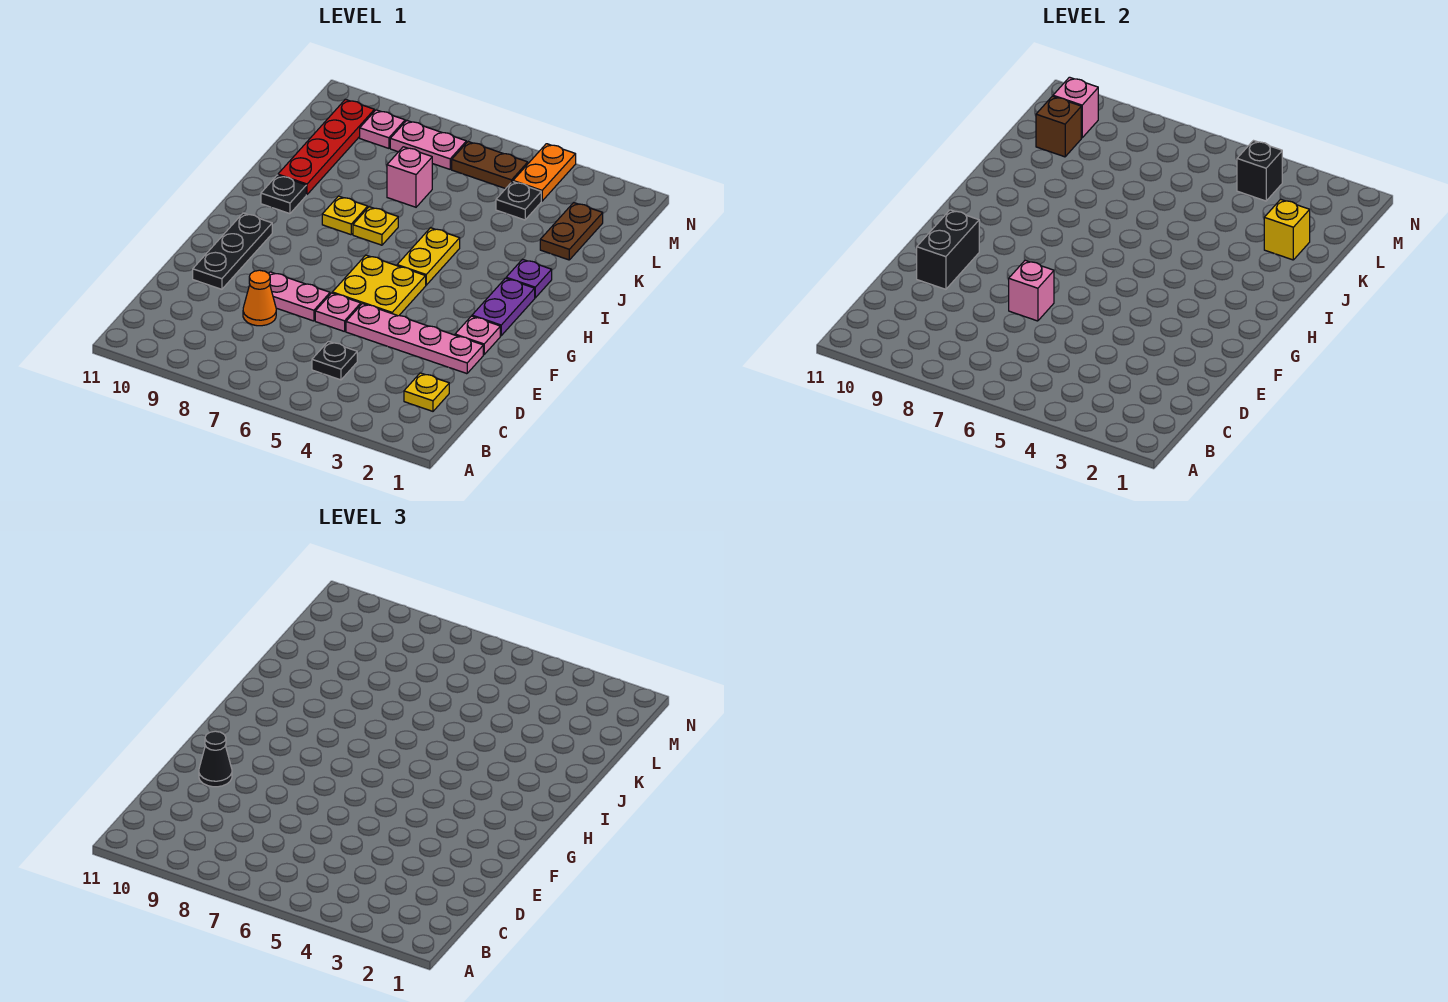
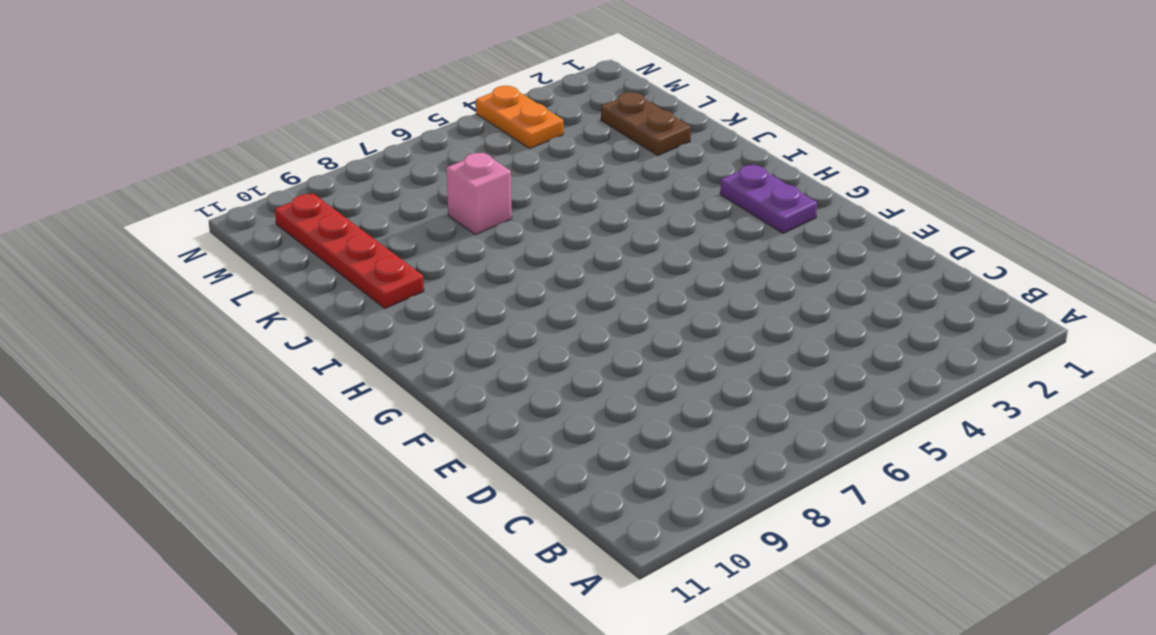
none -> yellow plate C2 level 1
none -> black plate C5 level 1
none -> orange cone D8 level 1
none -> pink plate E2:E5 level 1

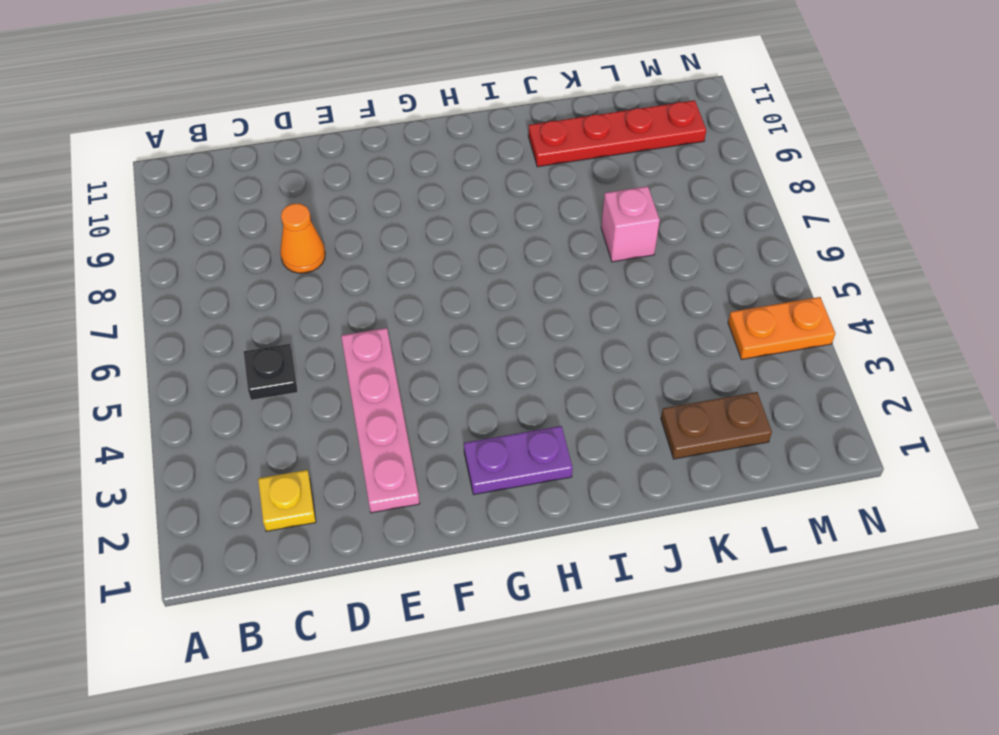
none -> pink plate E6 level 1
none -> pink plate E7:E8 level 1
none -> black plate E10:G10 level 1
none -> pink plate F2 level 1

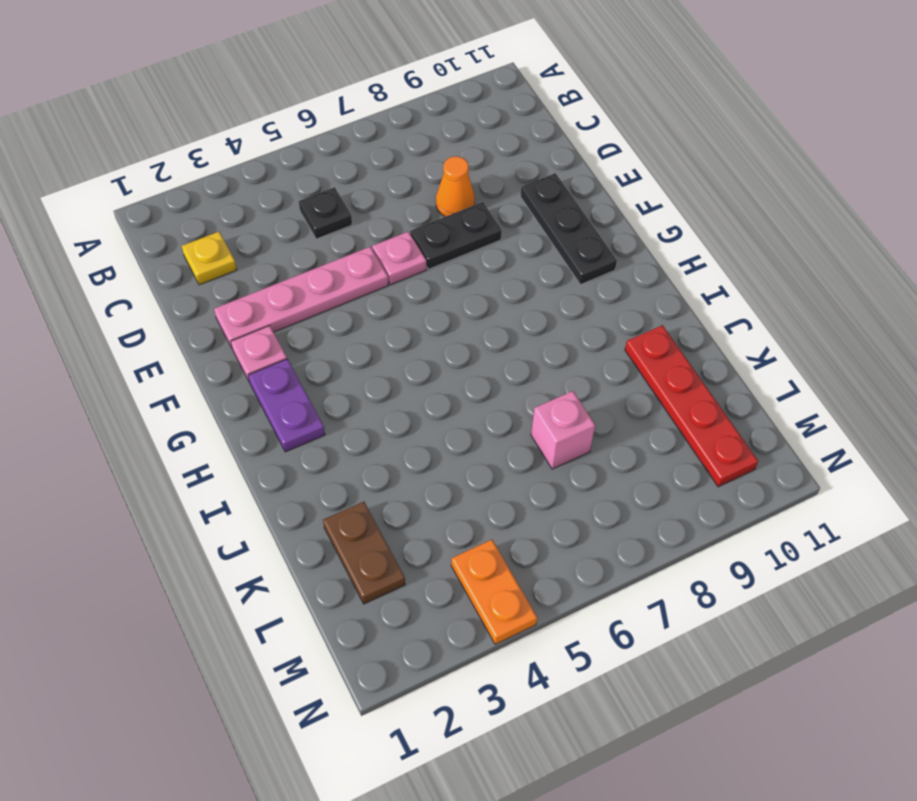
black plate E7:E8 level 1 -> pink plate E7:E8 level 1
none -> yellow plate F5:G6 level 1
none -> yellow plate H5:I5 level 1
none -> purple plate I2 level 1
none -> yellow plate I7 level 1

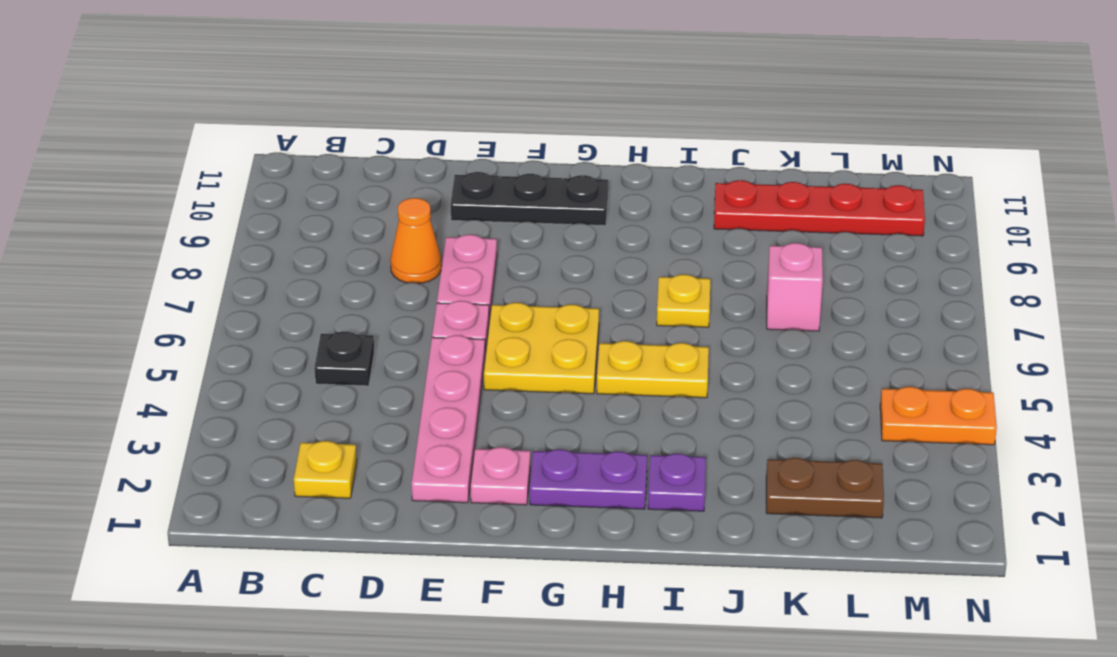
none -> yellow plate I8 level 1
none -> black plate I10 level 1
none -> black plate L4 level 1
none -> brown plate M5:M6 level 1

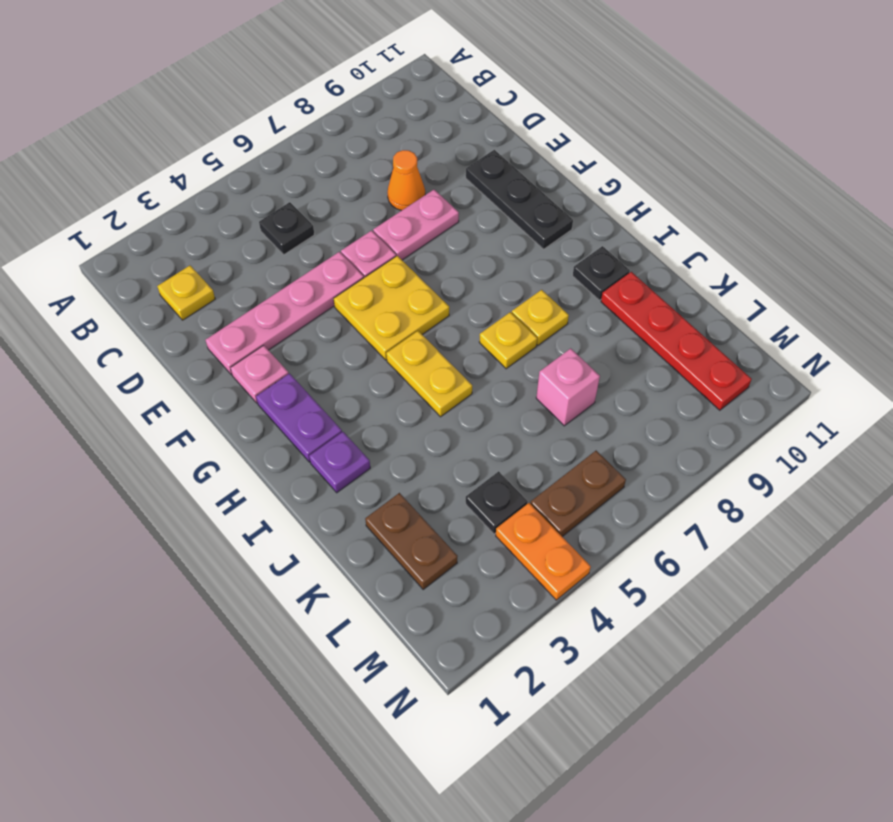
none -> pink plate M7:M8 level 1
none -> pink plate M9 level 1
none -> pink brick E7 level 2
none -> black brick E10:F10 level 2

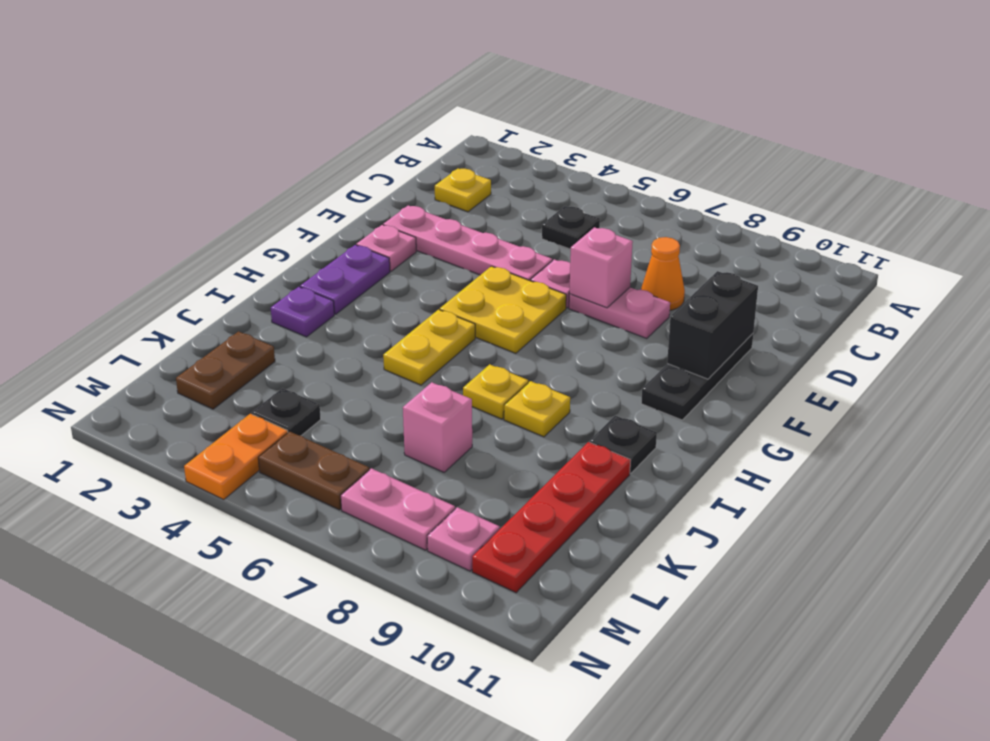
none -> yellow brick K2 level 2
none -> brown brick L10 level 2
none -> black brick M4 level 2
none -> pink brick M10 level 2

